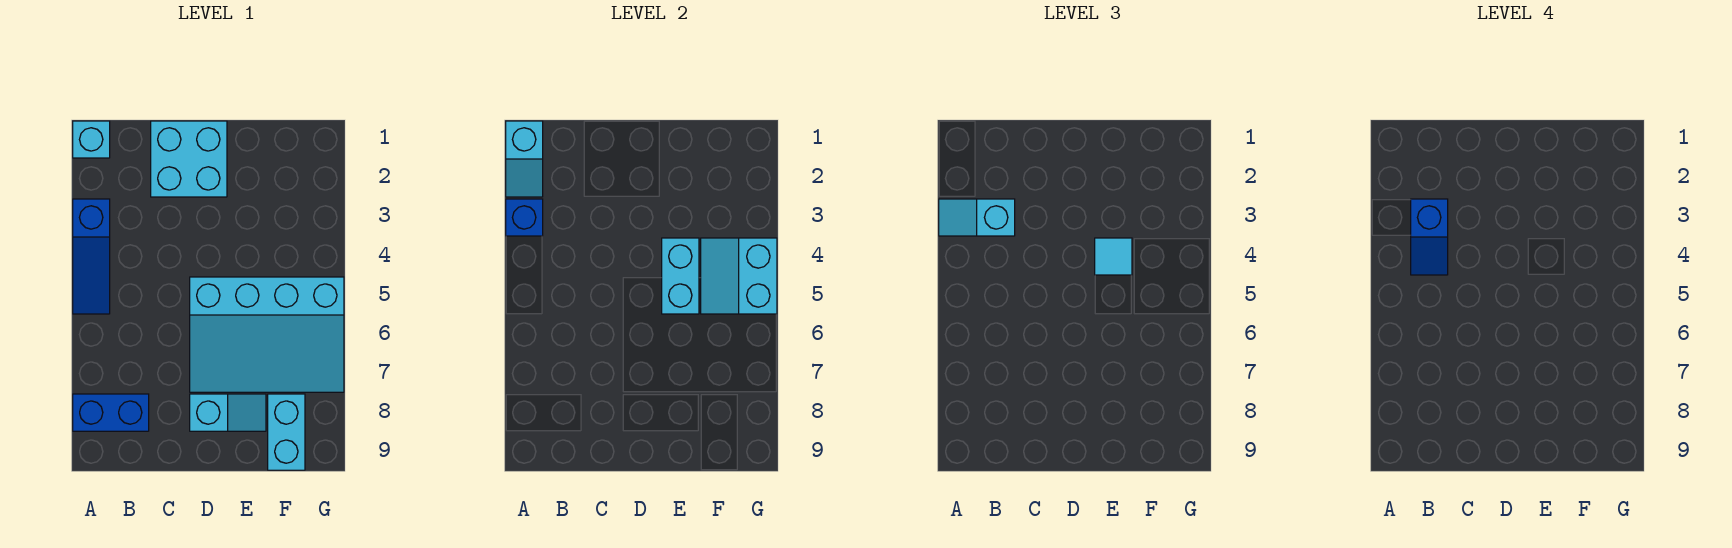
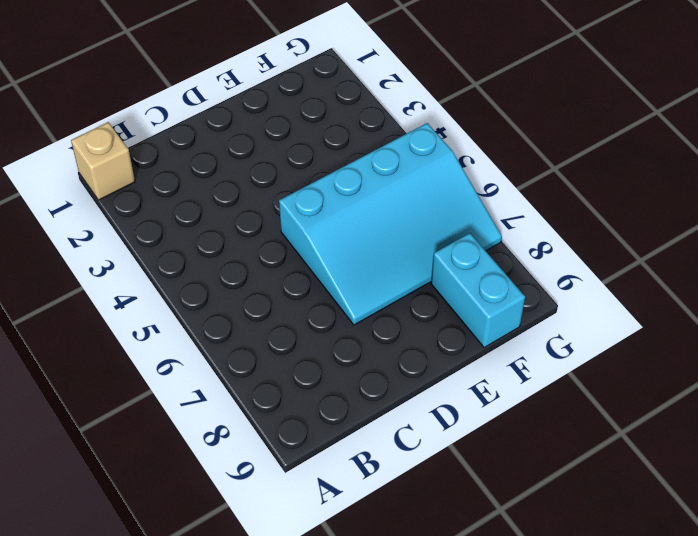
tan brick A1 level 1 -> cyan brick A1 level 1
none -> blue slope A3:A5 level 1 top 3
none -> blue brick A8:B8 level 1
none -> cyan brick C1:D2 level 1

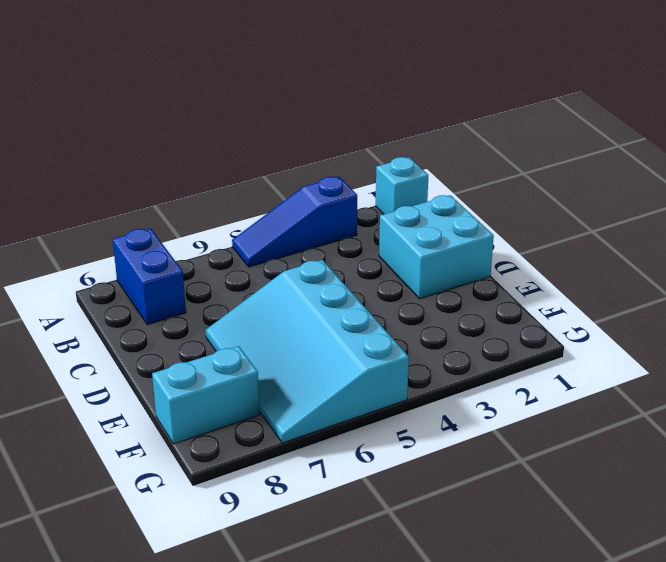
none -> cyan slope D8:E8 level 1 top D
none -> cyan slope A1:A2 level 2 top 1
none -> blue brick A3 level 2

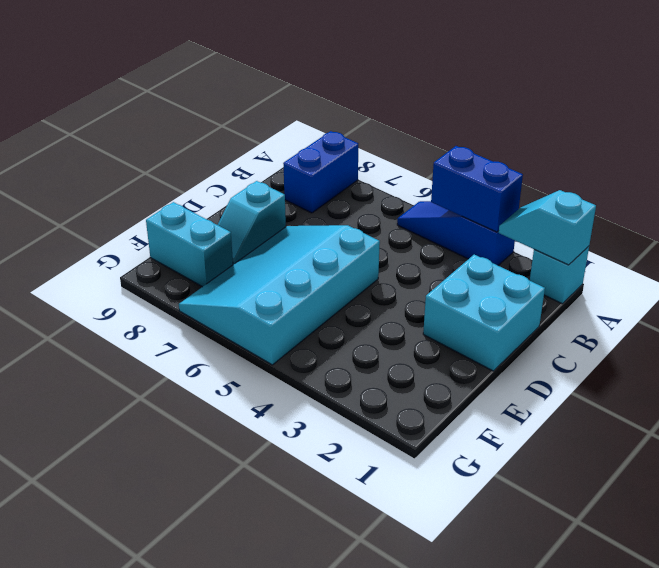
blue brick A3:A4 level 2 -> blue brick A3 level 2
none -> cyan brick E4:E5 level 2
none -> cyan slope F4:G5 level 2 top G
none -> cyan slope A3:B3 level 3 top B

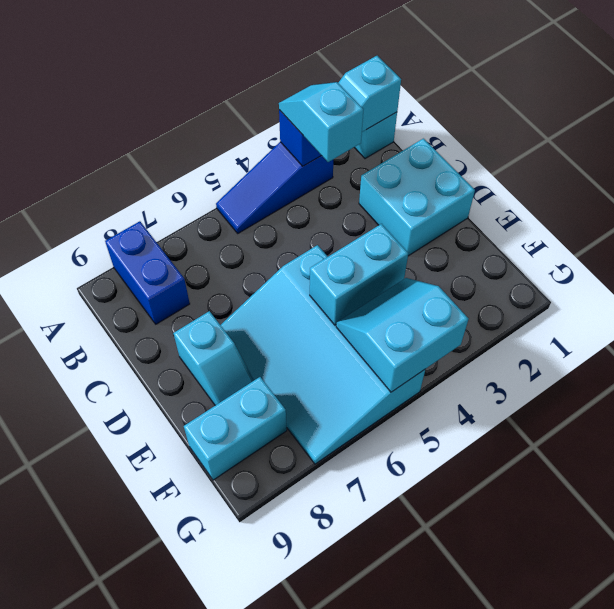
none -> cyan tile E4 level 3
none -> blue slope B3:B4 level 4 top 3

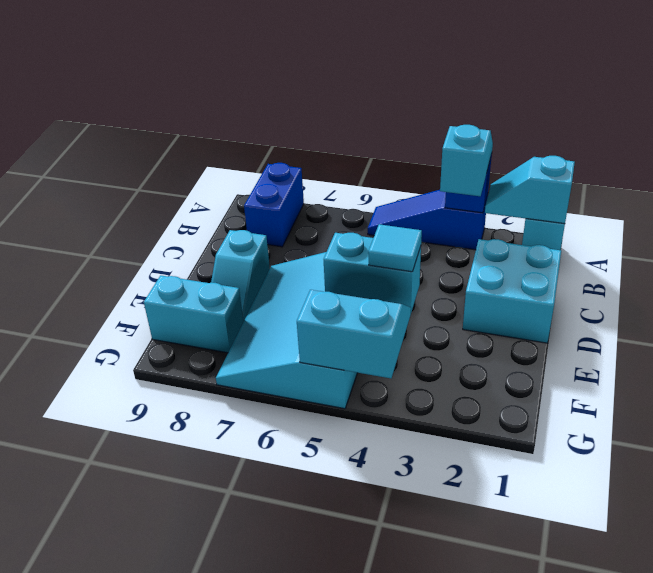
none -> blue slope B3:B4 level 4 top 3

